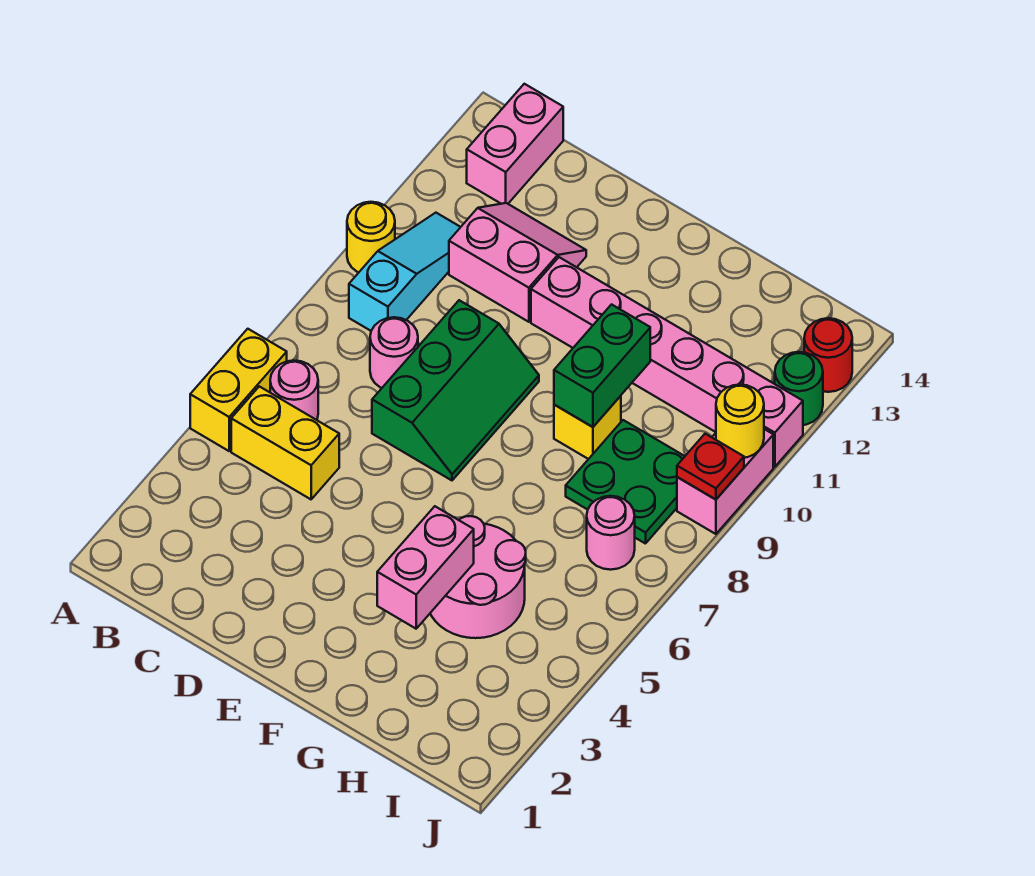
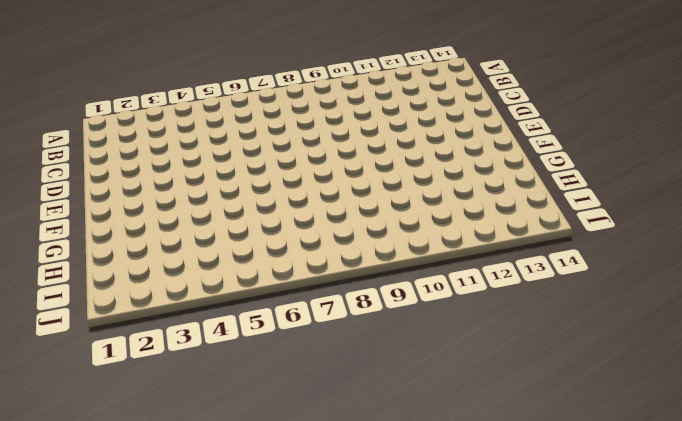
none -> yellow brick A5:A6 level 1
none -> yellow round brick A10 level 1
none -> yellow brick B5:C5 level 1

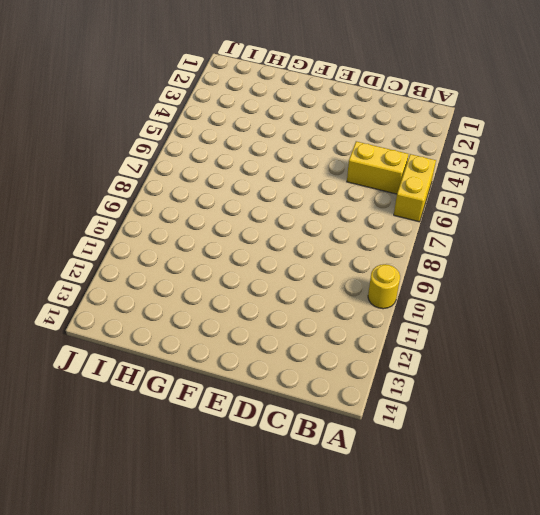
none -> pink round brick B6 level 1
none -> cyan slope B9:B11 level 1 top 9
none -> pink brick B13:B14 level 1

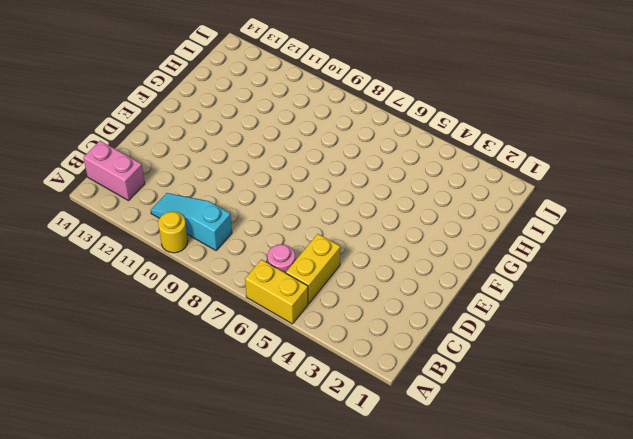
none -> pink round brick C8 level 1
none -> pink slope C11:D12 level 1 top 11
none -> green slope D7:E9 level 1 top D

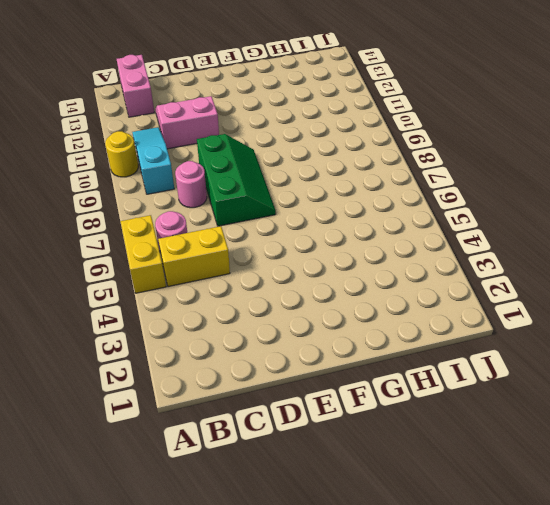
none -> pink brick E11:J11 level 1
none -> pink round brick G4:H5 level 1
none -> yellow brick G9 level 1

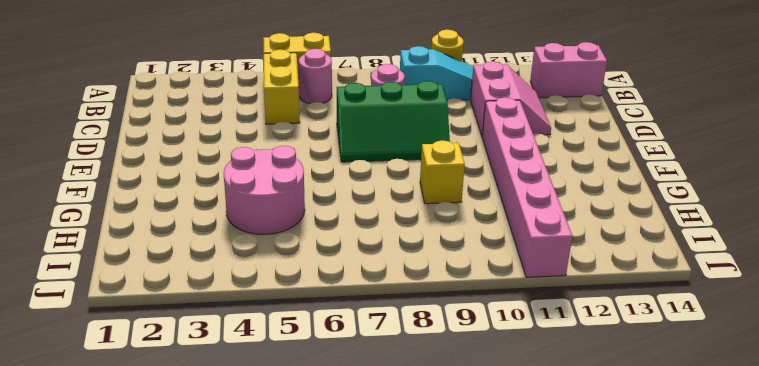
none -> green plate H8:I9 level 1
none -> pink round brick I7 level 1
none -> pink brick J9:J10 level 1

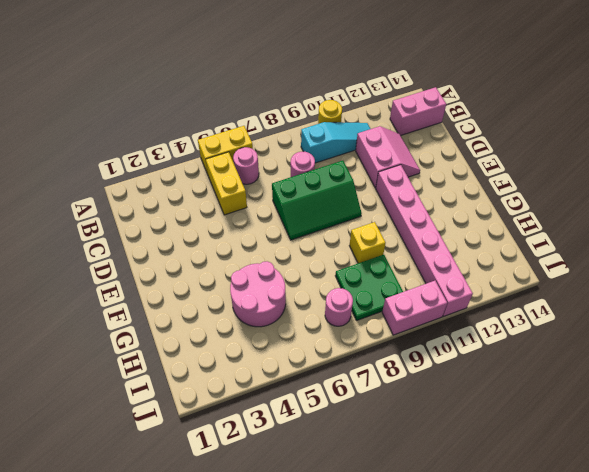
none -> green round brick J12 level 1
none -> red round brick J13 level 1
none -> pink brick G3:G4 level 2

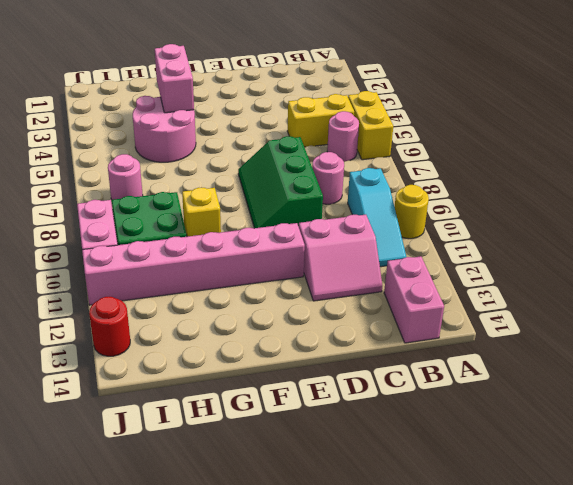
none -> green round brick J12 level 1
none -> green brick G9:G10 level 2
none -> red plate J9 level 2

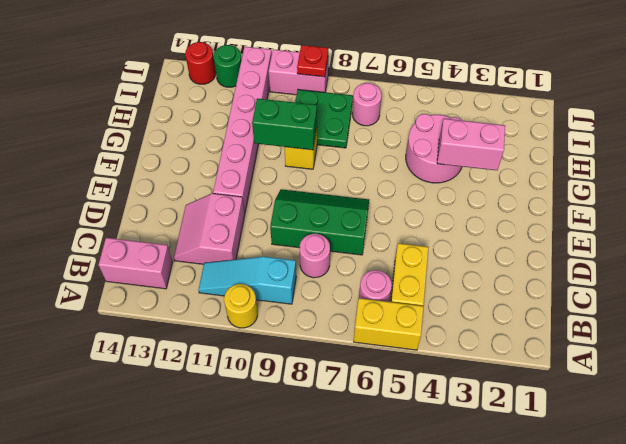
none -> yellow round brick J10 level 2

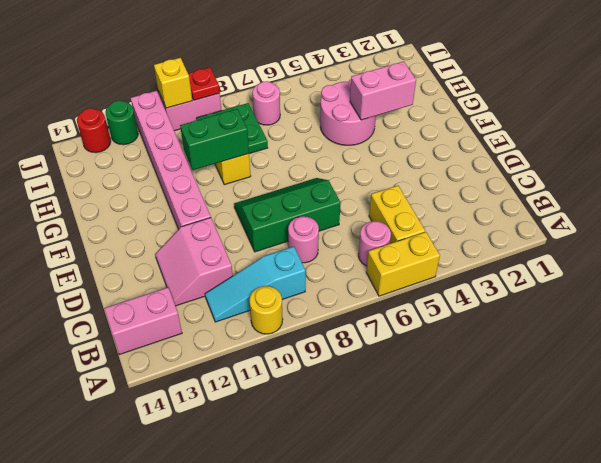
yellow brick J10 level 2 -> yellow round brick J10 level 2

